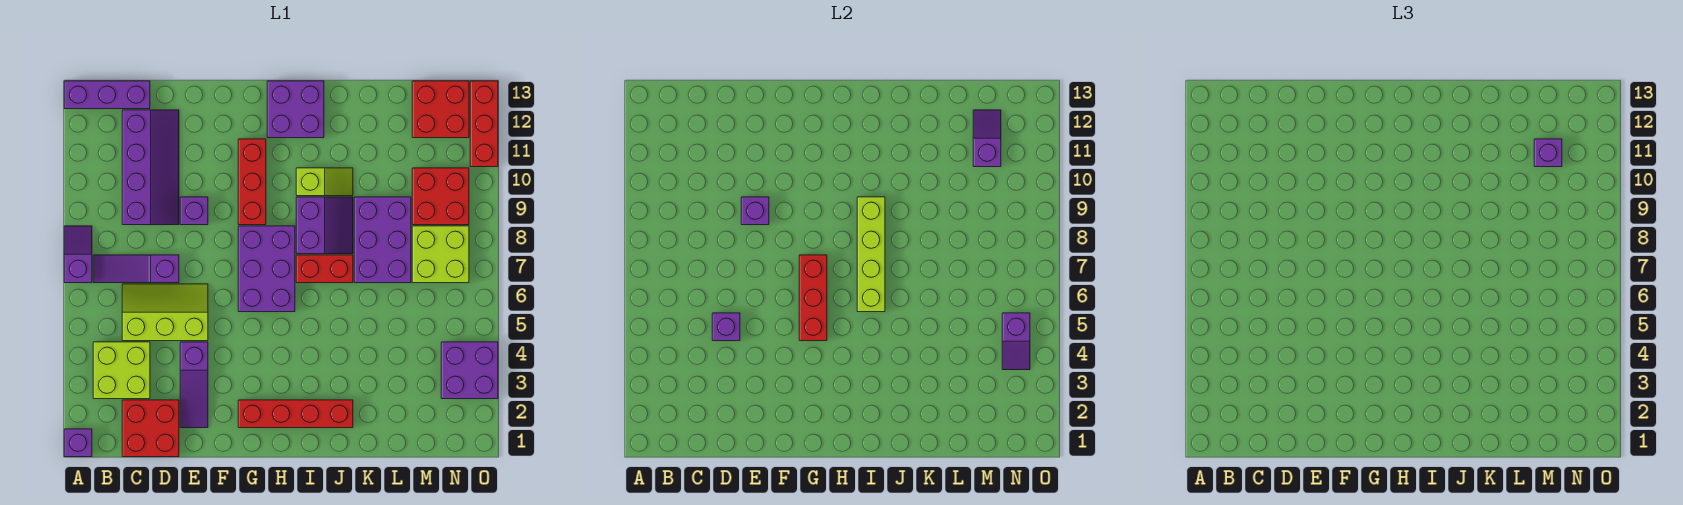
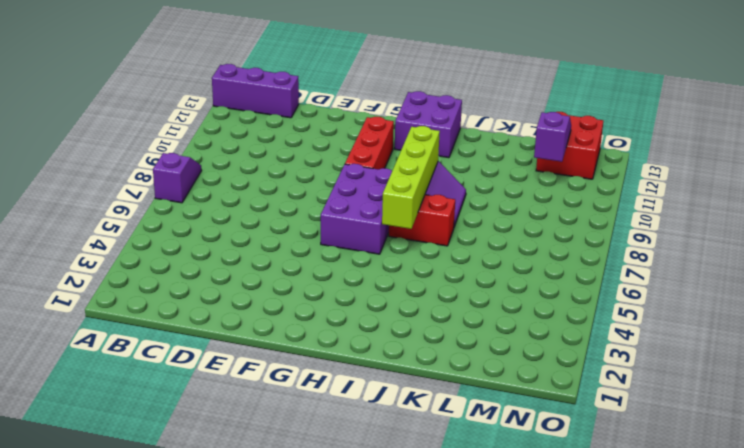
none -> purple brick A1 level 1
none -> lime brick B3:C4 level 1
none -> purple slope B7:D7 level 1 top D
none -> red brick C1:D2 level 1

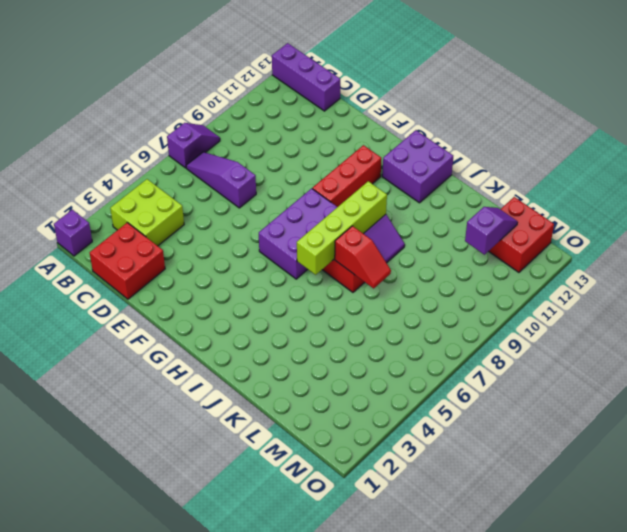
red slope J7:K7 level 2 top J -> none
none -> lime slope C5:E6 level 1 top 5
none -> purple slope C9:D12 level 1 top C
none -> purple slope E2:E4 level 1 top 4
none -> purple brick E9 level 1

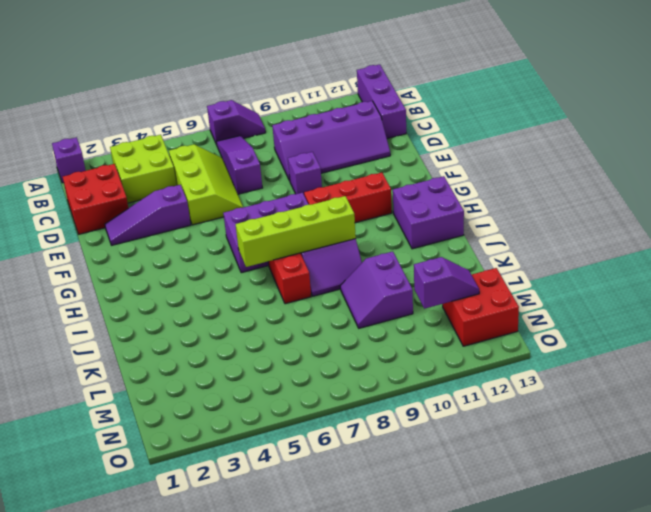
purple slope K9:L10 level 1 top 10 -> purple brick K7:L9 level 1
none -> red brick G2:J2 level 1
none -> lime slope I10:J10 level 1 top I
none -> lime brick M7:N8 level 1
none -> red brick M9:N10 level 1

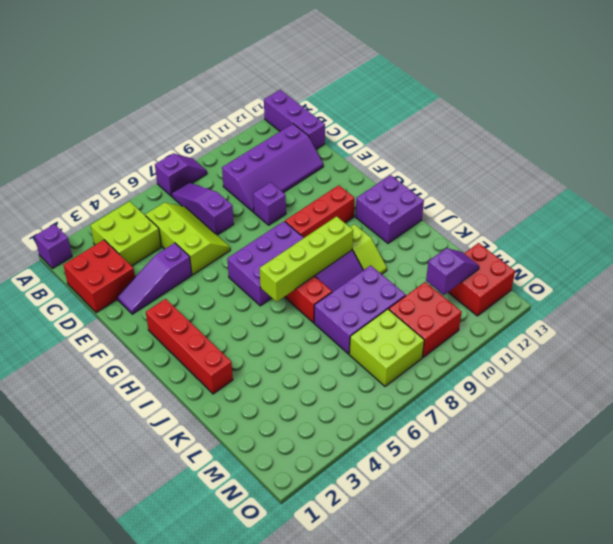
none -> purple brick N3:O4 level 1
none -> red brick O11:O13 level 1
none -> purple brick D5 level 2
none -> purple brick E9 level 2

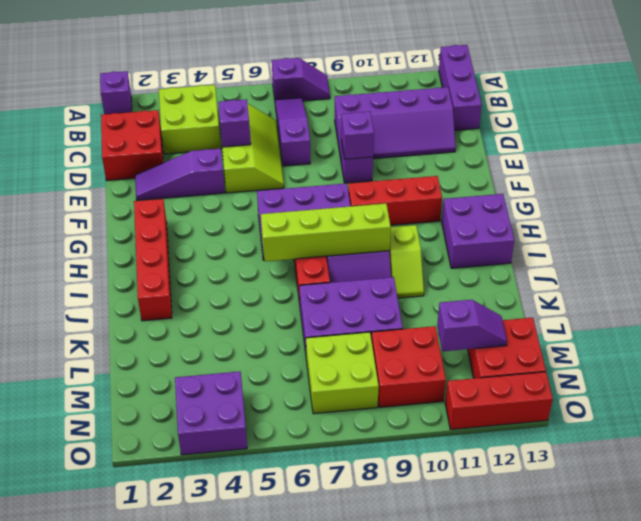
none -> red brick G5:G7 level 2
none -> purple slope N4:N5 level 2 top 5
none -> purple brick M11 level 3

